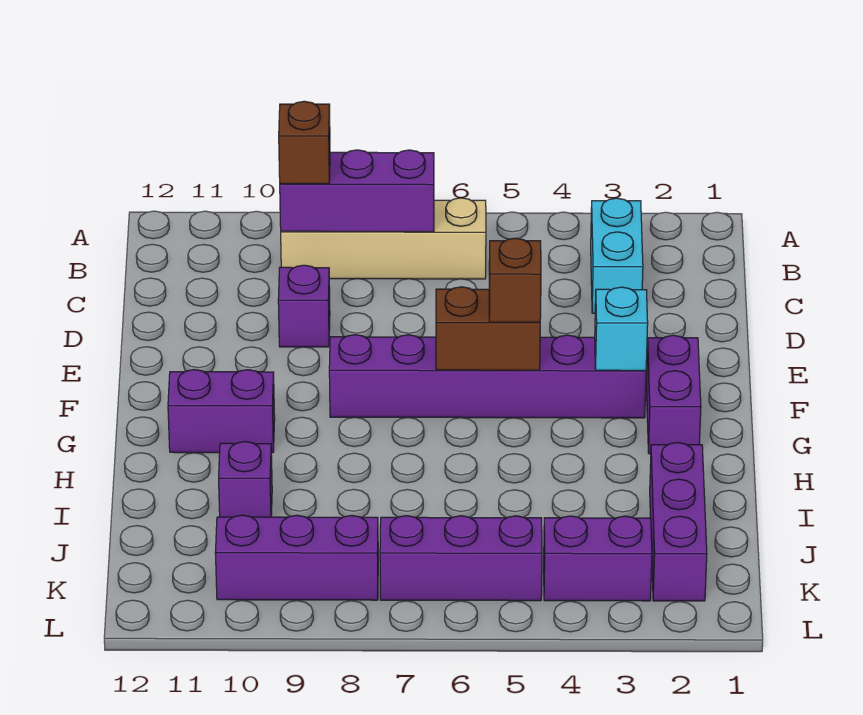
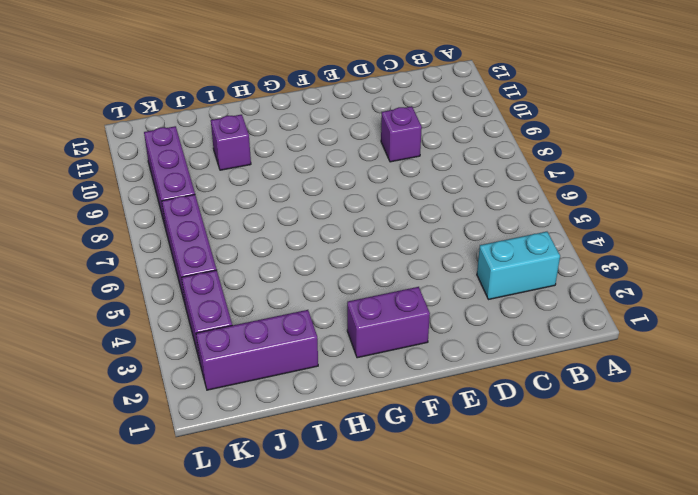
none -> tan brick B6:B9 level 1
none -> purple brick F3:F8 level 1
none -> purple brick G10:G11 level 1

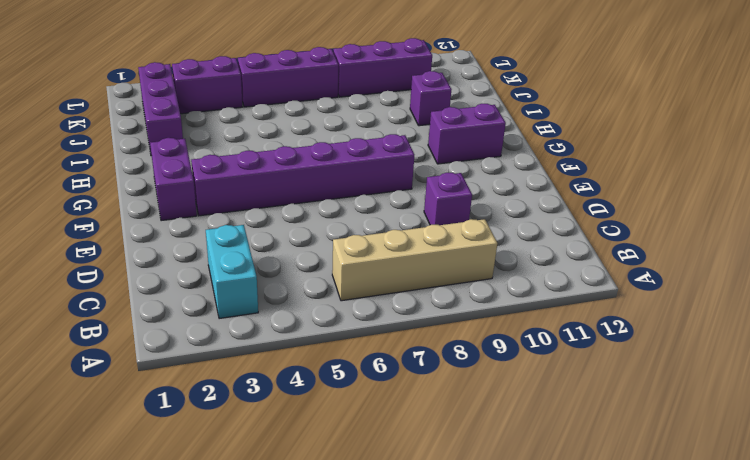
none -> purple brick B7:B9 level 2
none -> cyan brick F3 level 2
none -> brown brick F5:F6 level 2

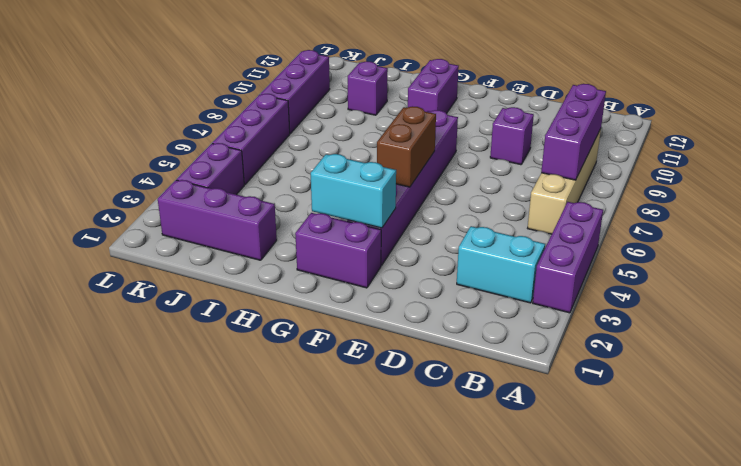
purple brick A3:A5 level 1 -> none
cyan brick F3:G3 level 2 -> cyan brick F3 level 2
none -> brown brick B9 level 3
none -> brown brick F5 level 3

